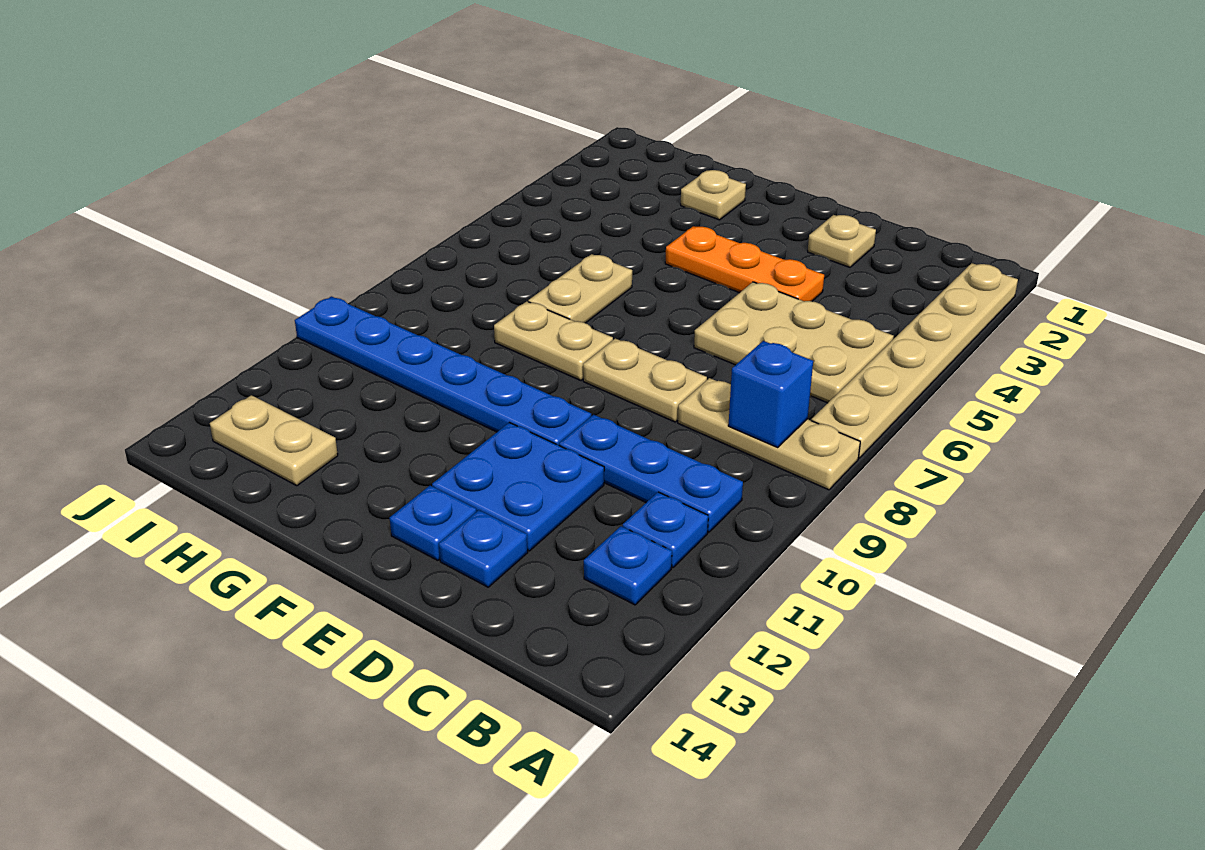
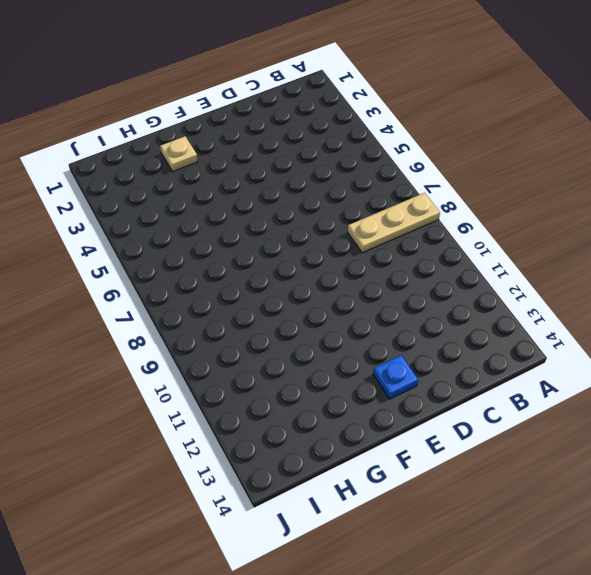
none -> tan plate A2:A7 level 1
none -> tan plate B5:D6 level 1
none -> blue plate B10:D10 level 1

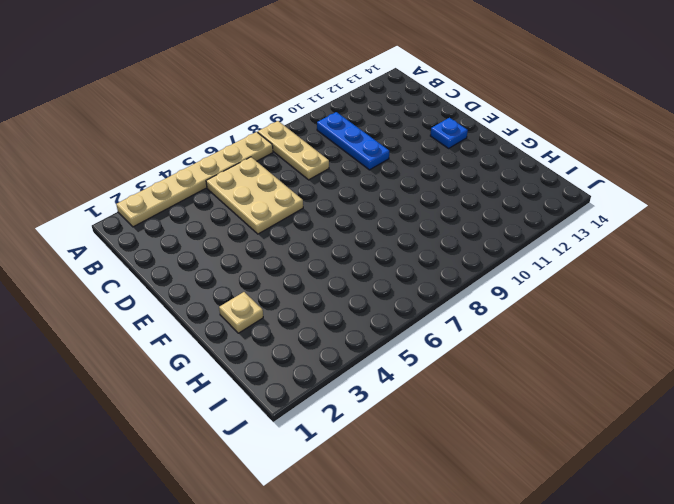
none -> blue plate B11 level 1
none -> blue plate B12 level 1
none -> tan plate D2 level 1

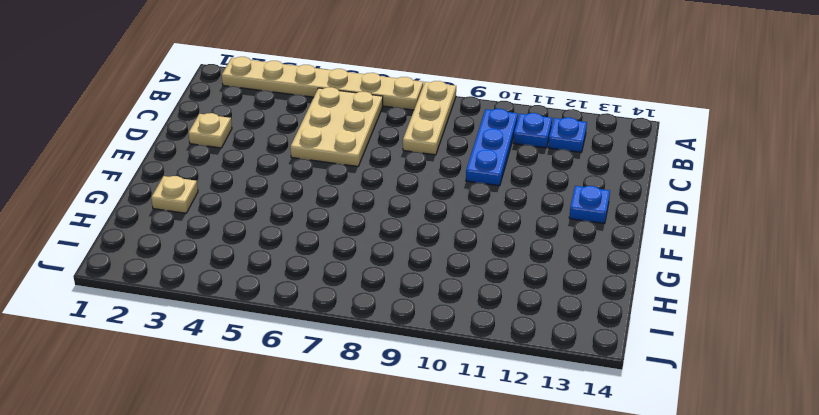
none -> orange plate D4:F4 level 1
none -> tan plate D8:E8 level 1
none -> blue plate D11:E12 level 1

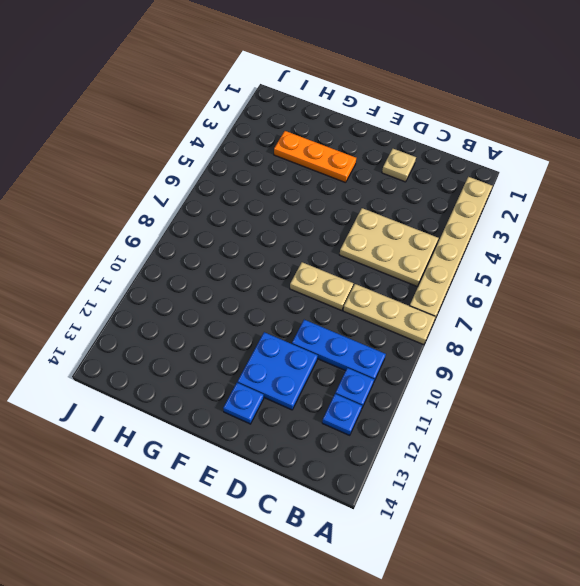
orange plate F3:H3 level 1 -> orange plate D4:F4 level 1
none -> blue plate D13 level 1
none -> blue plate E10:J10 level 1
none -> tan plate F8:G8 level 1

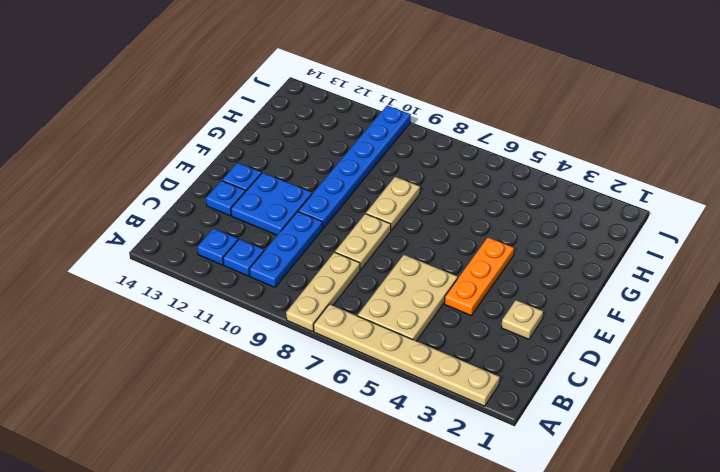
none -> tan plate G2 level 1
none -> tan plate G6:G7 level 1
none -> tan plate H13:I13 level 1

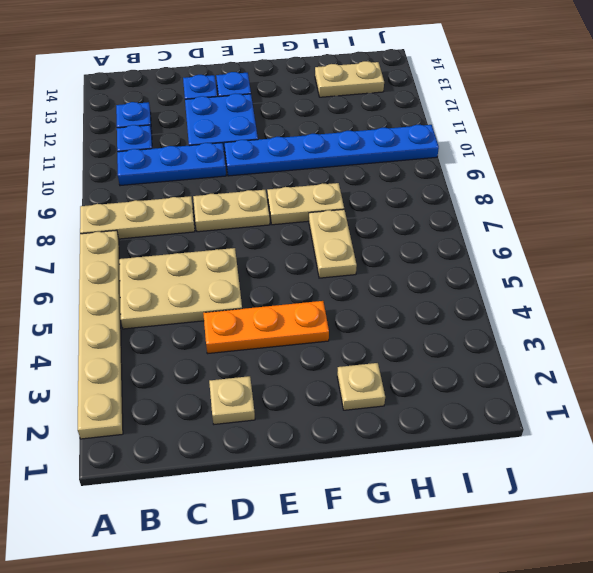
none -> blue brick B8 level 2

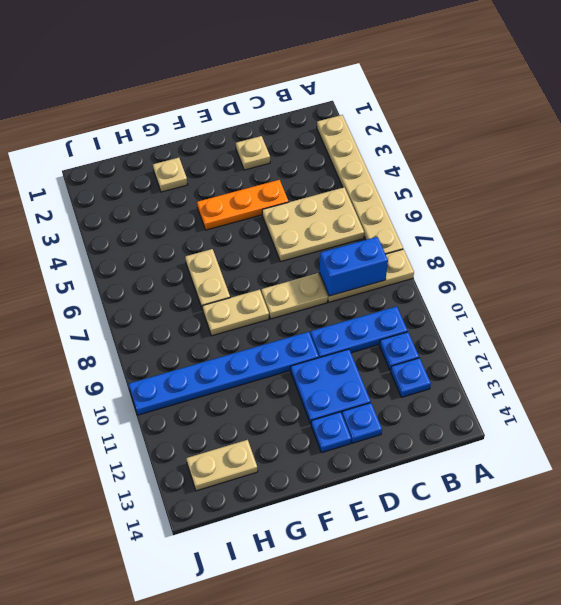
blue brick B8:C8 level 2 -> blue brick B8 level 2

